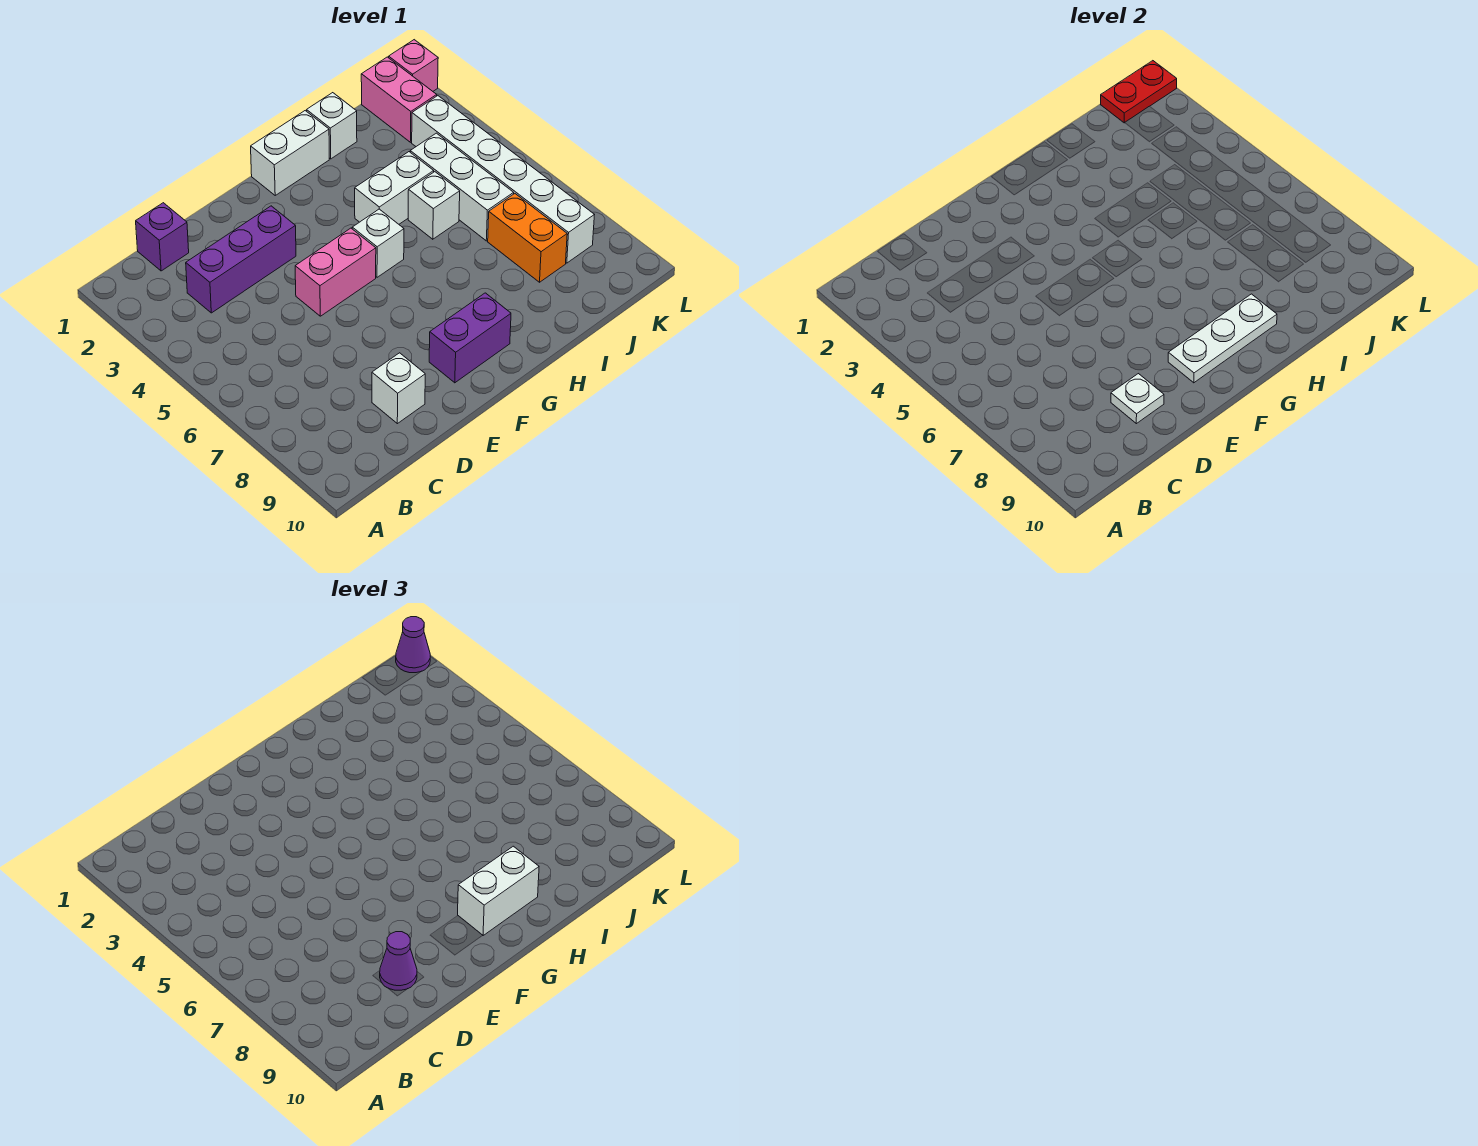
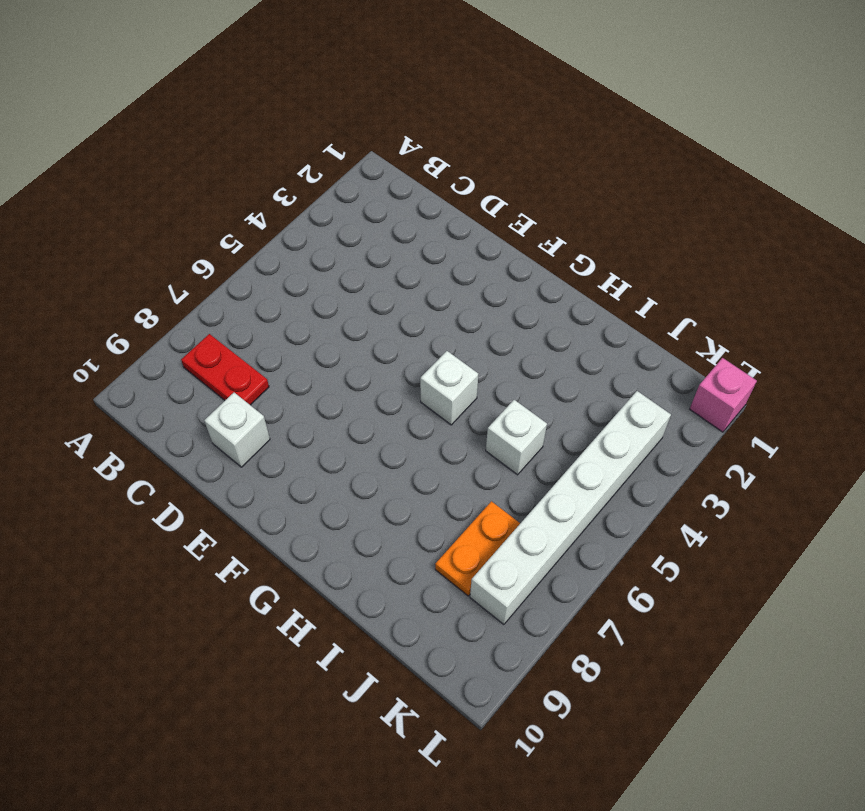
red plate B8:C8 level 1 -> red plate K1:L1 level 2
orange plate J7:J8 level 1 -> orange brick J7:J8 level 1
none -> purple brick C1 level 1
none -> purple brick C3:E3 level 1
none -> pink brick E5:F5 level 1

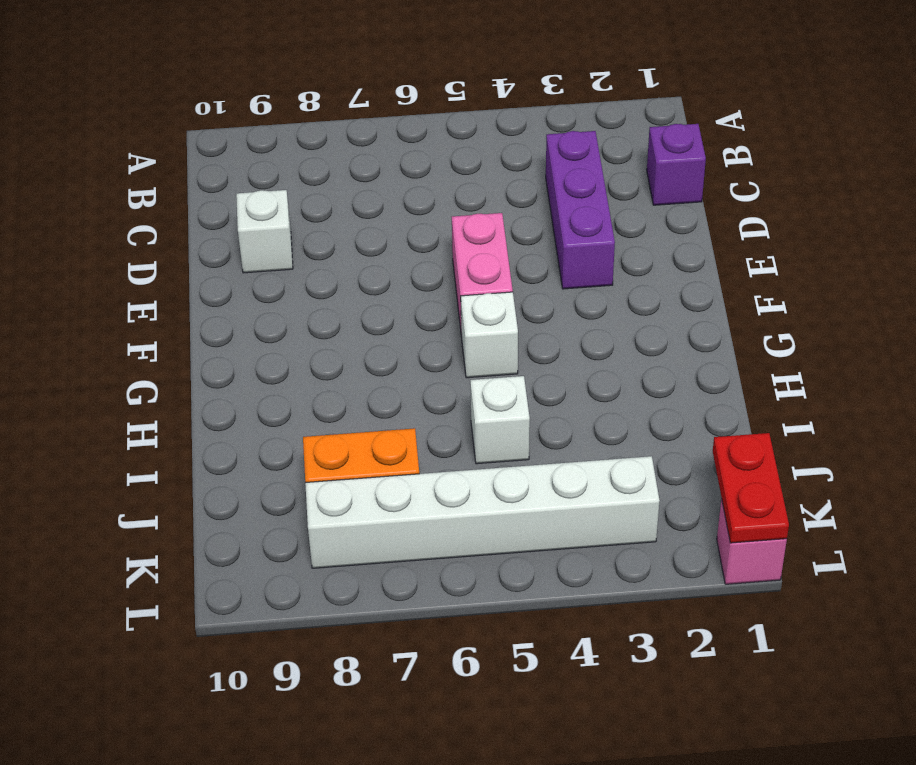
none -> purple brick F9:G9 level 1
none -> white brick G1:H1 level 1
none -> white brick H4:I4 level 1

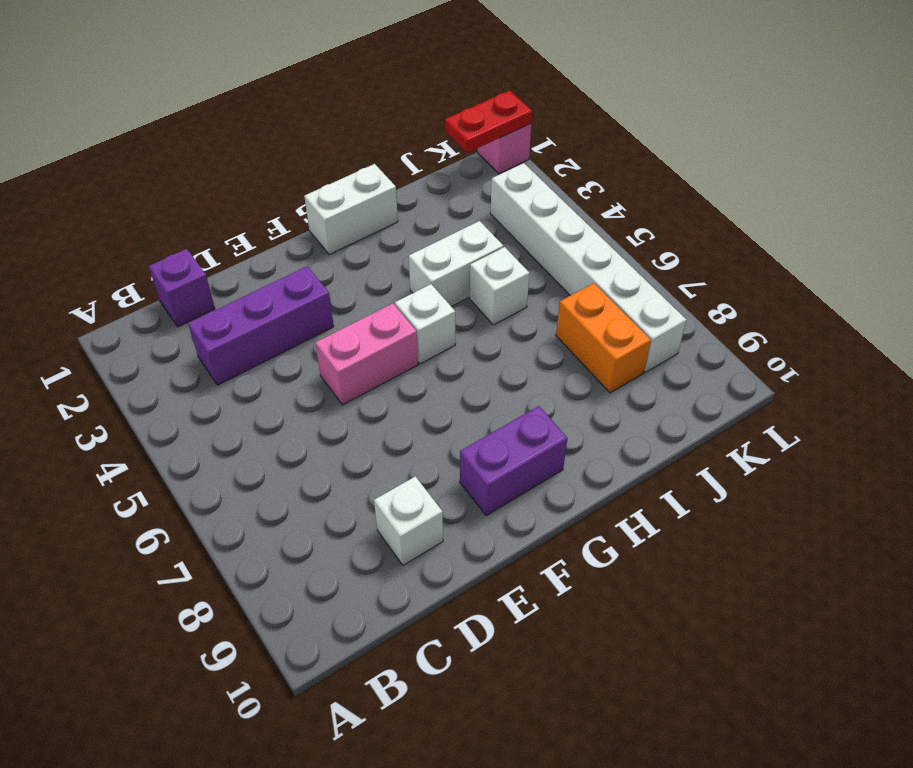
none -> white brick I1 level 1
none -> white brick J4:J6 level 1
none -> pink brick K1:K2 level 1

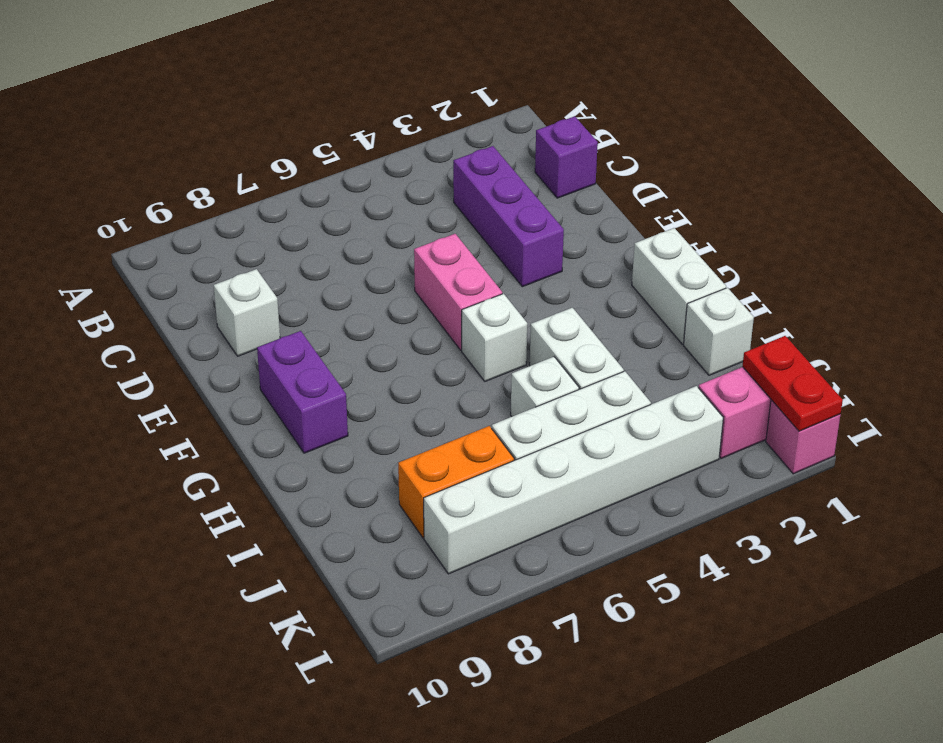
none -> white plate D9 level 2
none -> white plate F9:H9 level 2
none -> purple cone D9 level 3

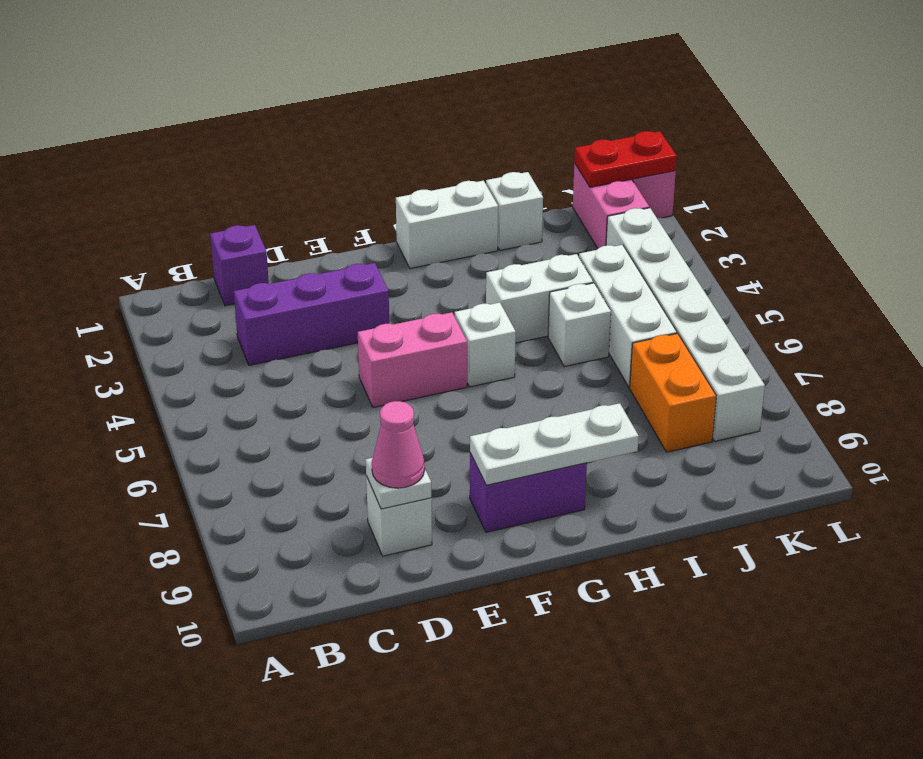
pink cone D9 level 3 -> purple cone D9 level 3
none -> white brick G9:H9 level 3
none -> purple cone L1 level 3

